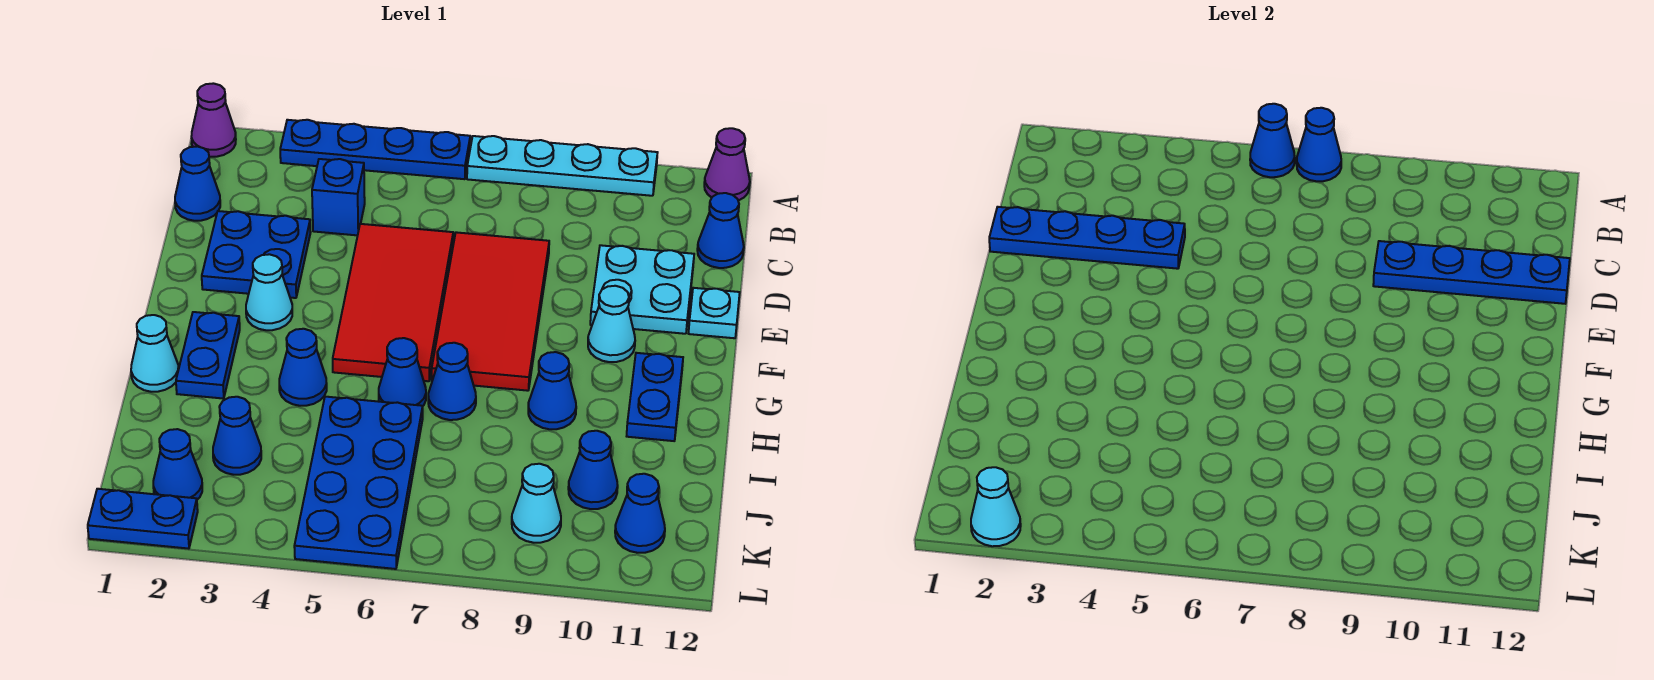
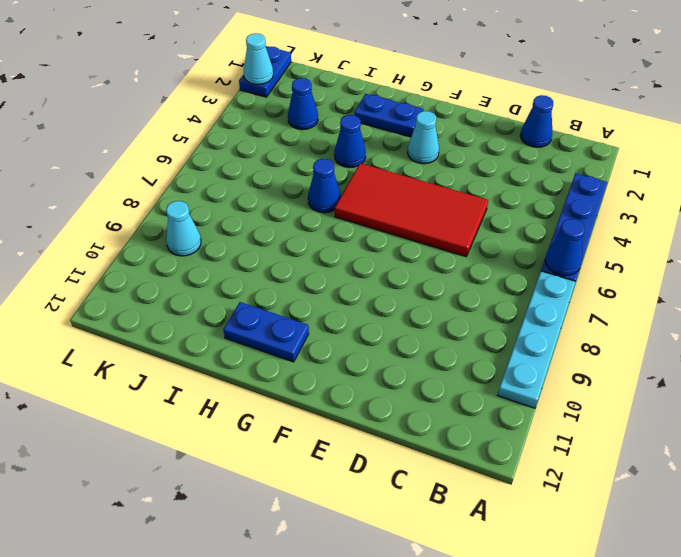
none -> purple cone A1 level 1
none -> purple cone A12 level 1
none -> blue brick C4 level 1
none -> blue cone C12 level 1

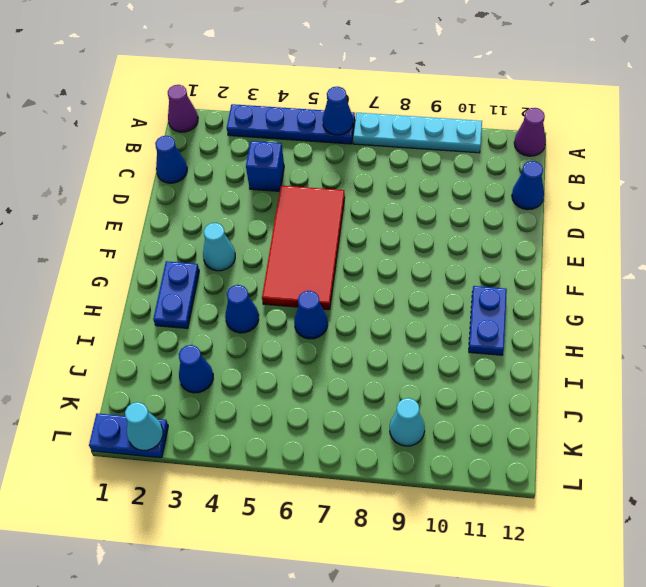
none -> blue plate D2:E3 level 1
none -> red tile D7:G8 level 1
none -> cyan plate D10:E11 level 1
none -> cyan plate E12 level 1

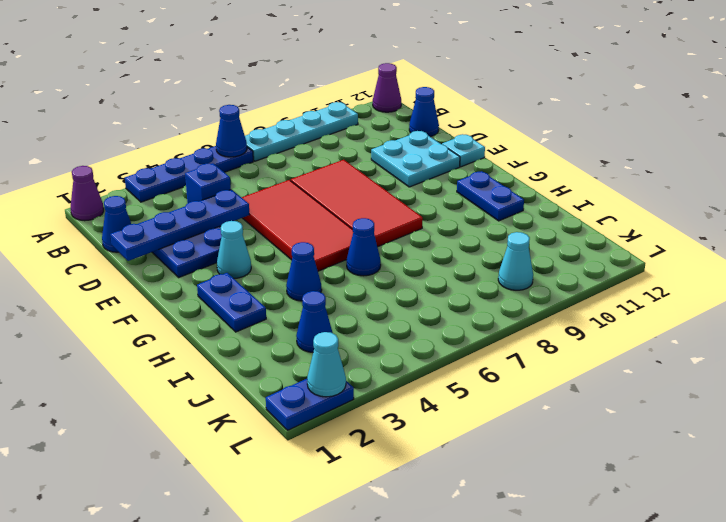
none -> cyan cone F10 level 1
none -> cyan cone H1 level 1
none -> blue cone H7 level 1
none -> blue cone H9 level 1

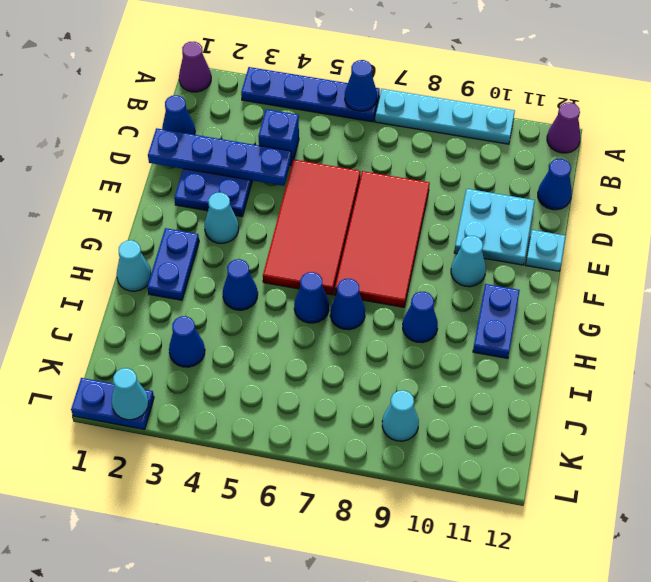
none -> blue plate I5:L6 level 1
none -> blue cone J10 level 1
none -> blue cone K2 level 1
none -> blue cone K11 level 1

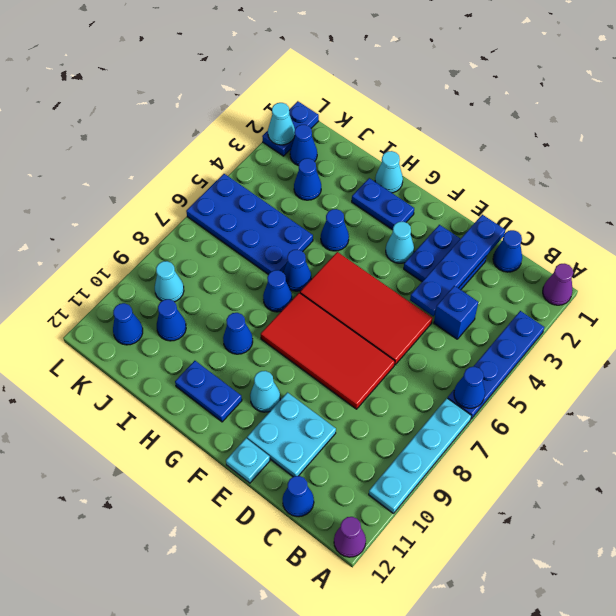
none -> blue cone A7 level 2
none -> blue plate D9:D12 level 2

